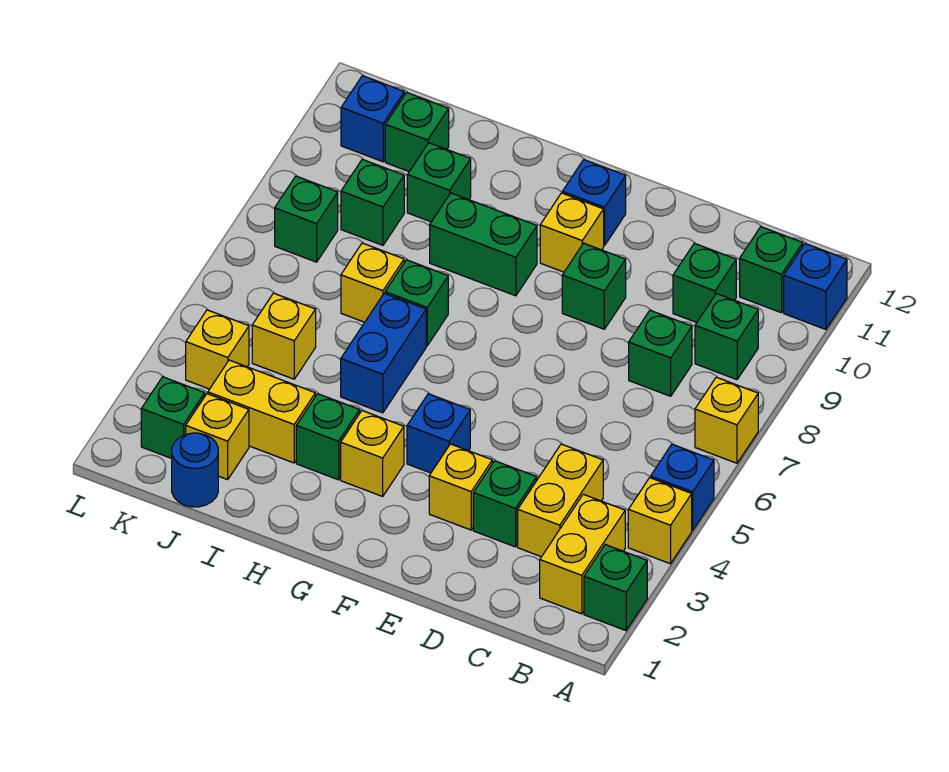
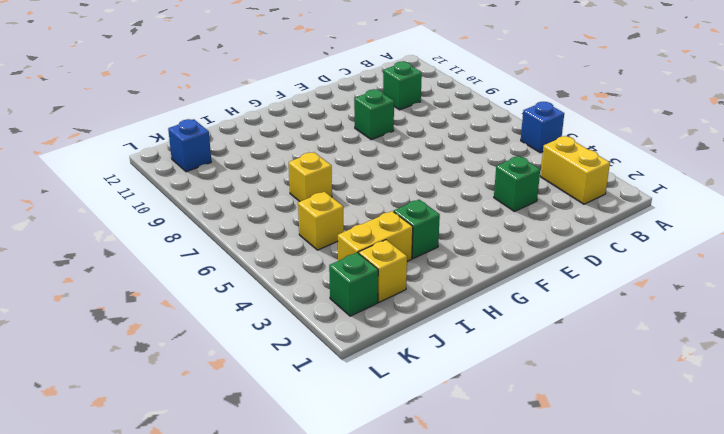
none -> green brick A2 level 1
none -> yellow brick A4 level 1
none -> yellow brick A7 level 1
none -> blue brick A11 level 1

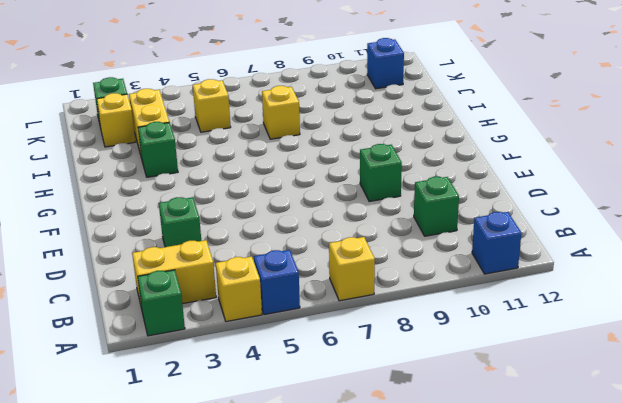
none -> green brick B9 level 1
none -> green brick B11 level 1
none -> yellow brick C3:C4 level 1
none -> green brick C8 level 1

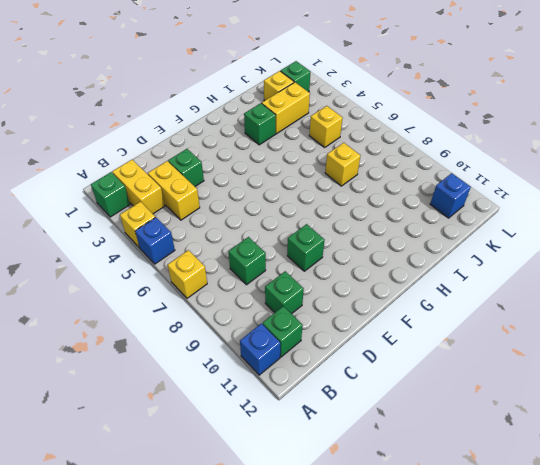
none -> green brick B9 level 1
none -> yellow brick E3 level 1
none -> blue brick F4 level 1
none -> yellow brick F10 level 1

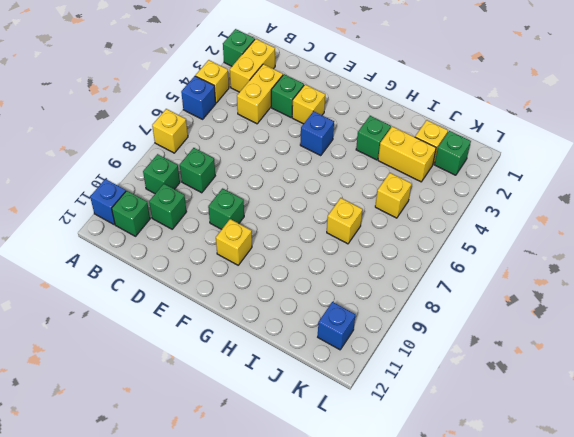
none -> blue brick F11 level 1
none -> yellow brick G3 level 1
none -> green brick G9:H9 level 1
none -> blue brick H5:H6 level 1

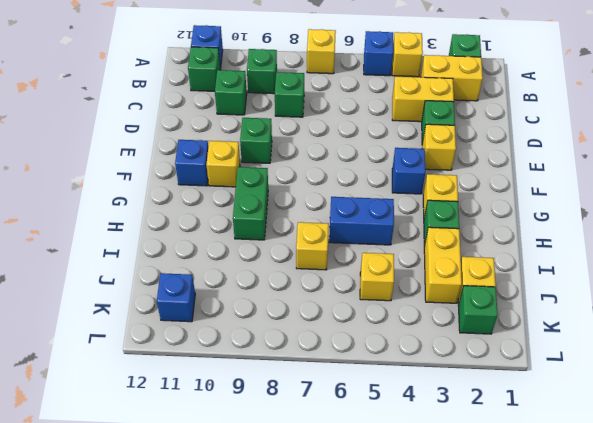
none -> green brick H7 level 1
none -> green brick I10 level 1
none -> blue round brick J1 level 1
none -> green brick J9 level 1

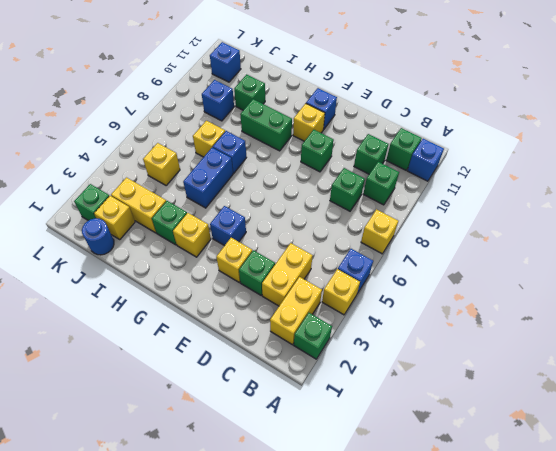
blue brick H7 level 1 -> green brick H7 level 1
blue brick J9 level 1 -> green brick J9 level 1
none -> green brick J11 level 1
none -> yellow brick K4 level 1
none -> green brick K8 level 1

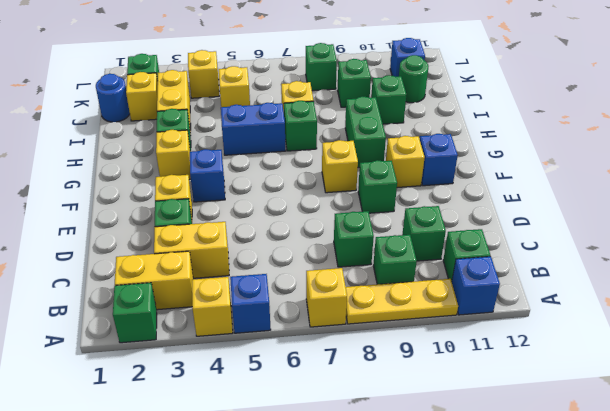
yellow plate A8:A10 level 1 -> none
yellow brick F8 level 1 -> none
green round brick J11 level 1 -> green brick J11 level 1

